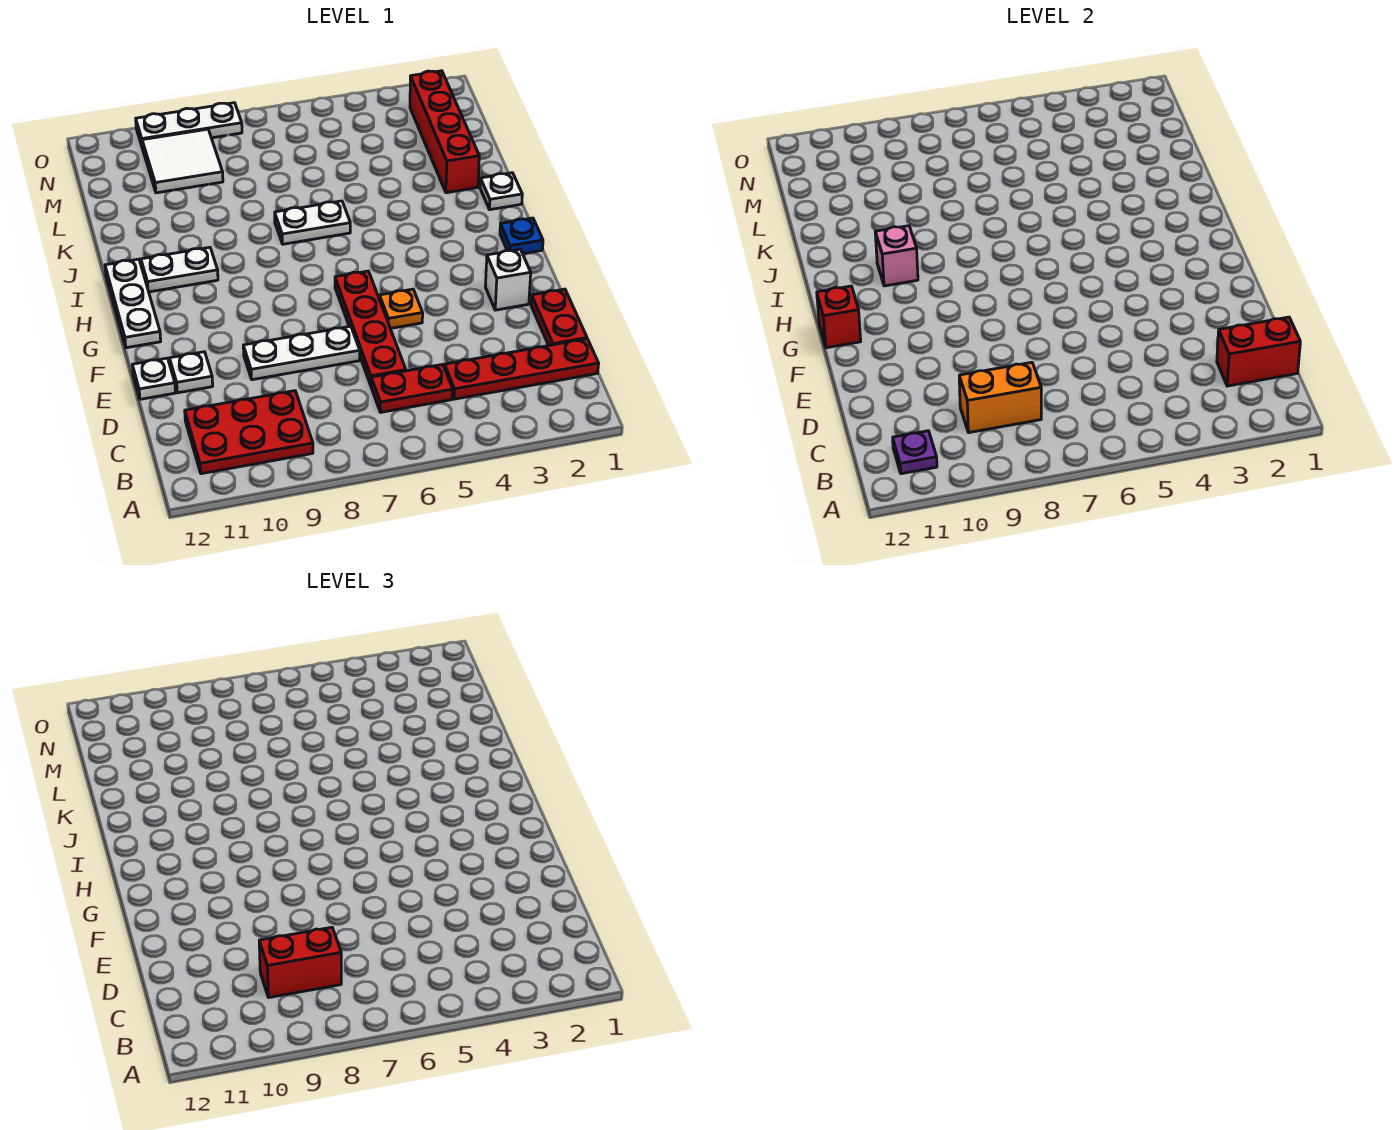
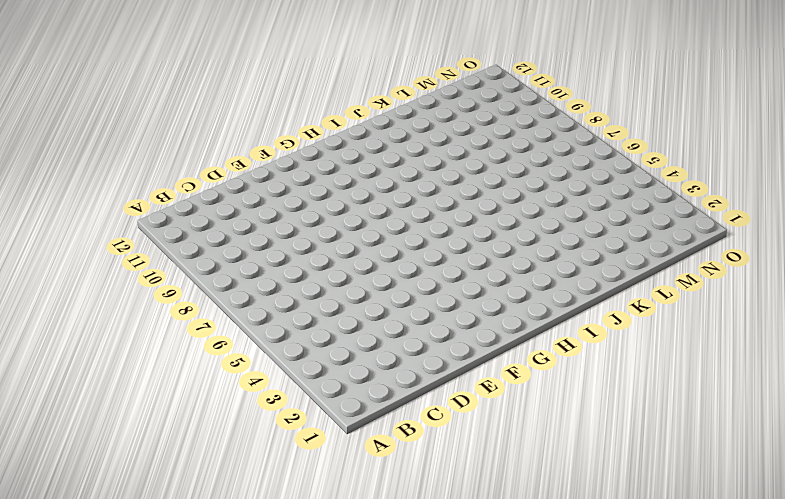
none -> red plate B9:C11 level 1
none -> red plate C1:C4 level 1
none -> red plate C5:C6 level 1

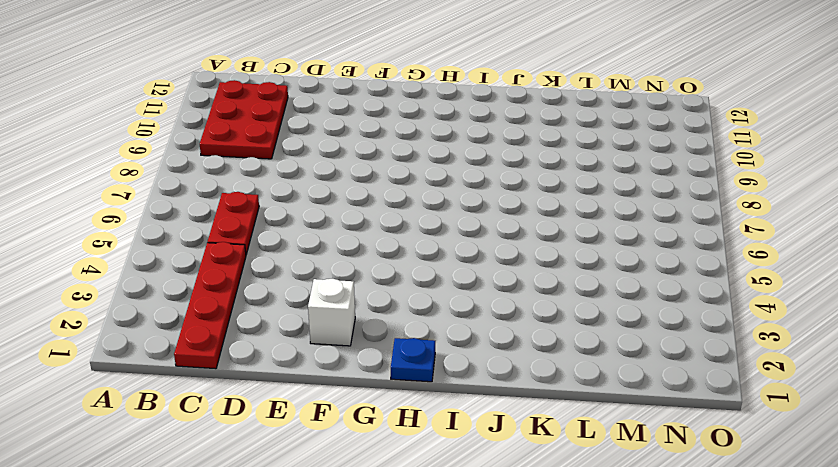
none -> red plate D1:E1 level 1
none -> red plate D6:G6 level 1
none -> white plate E7:E9 level 1

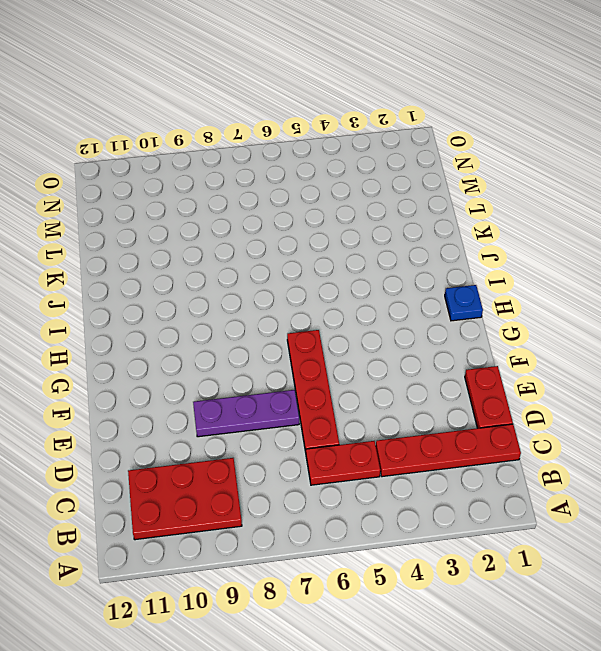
purple plate E7:E9 level 1 -> white plate E7:E9 level 1
none -> white plate E11 level 1
none -> white plate E12 level 1
none -> white brick F2 level 1

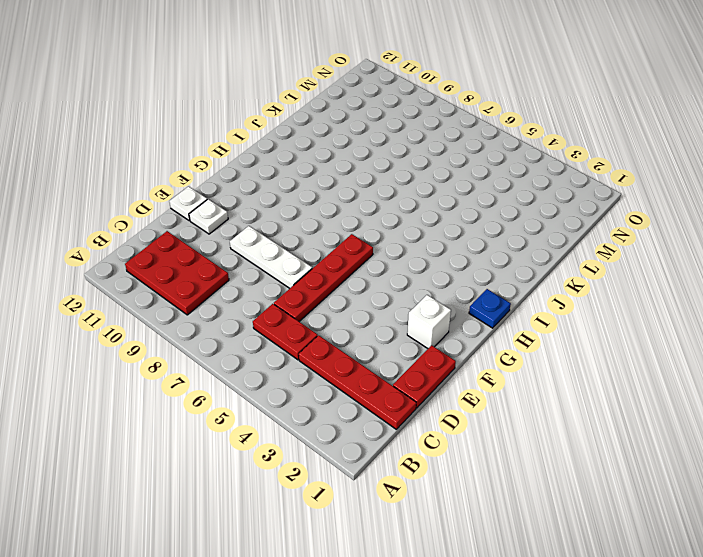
none -> orange plate F5 level 1
none -> white plate G12:I12 level 1
none -> white plate I10:I11 level 1

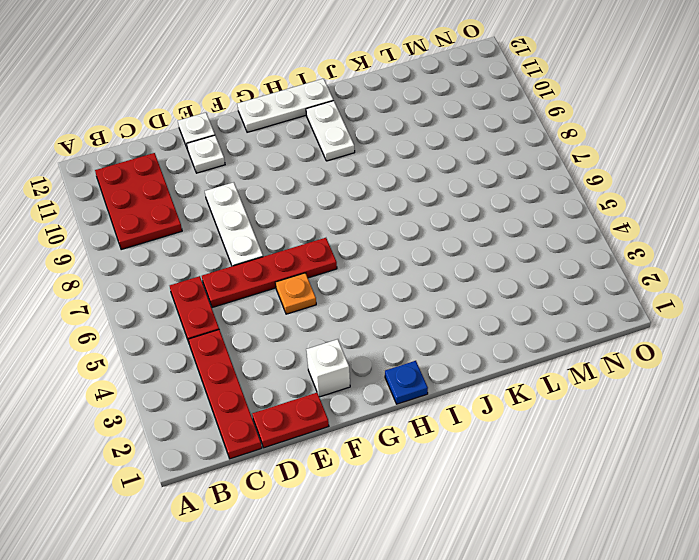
none -> white plate J1 level 1
none -> white plate J6:J7 level 1
none -> red brick K2:N2 level 1

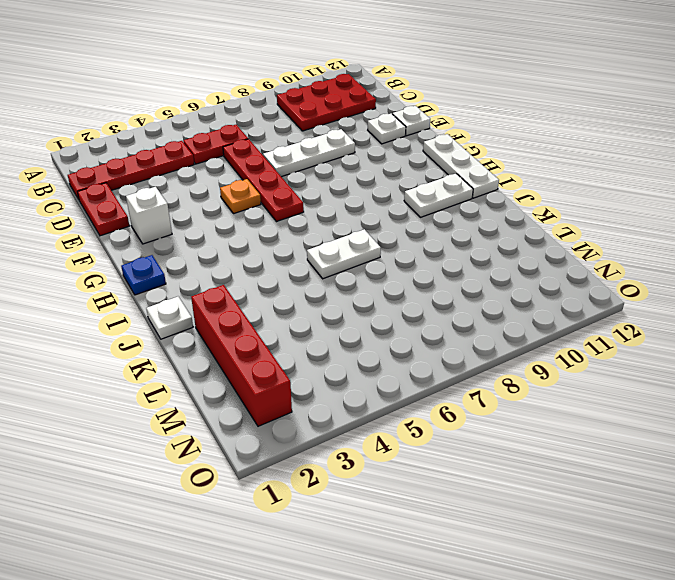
none -> white tile M9:N10 level 1
none -> white plate O8:O10 level 1
none -> purple plate B11 level 2

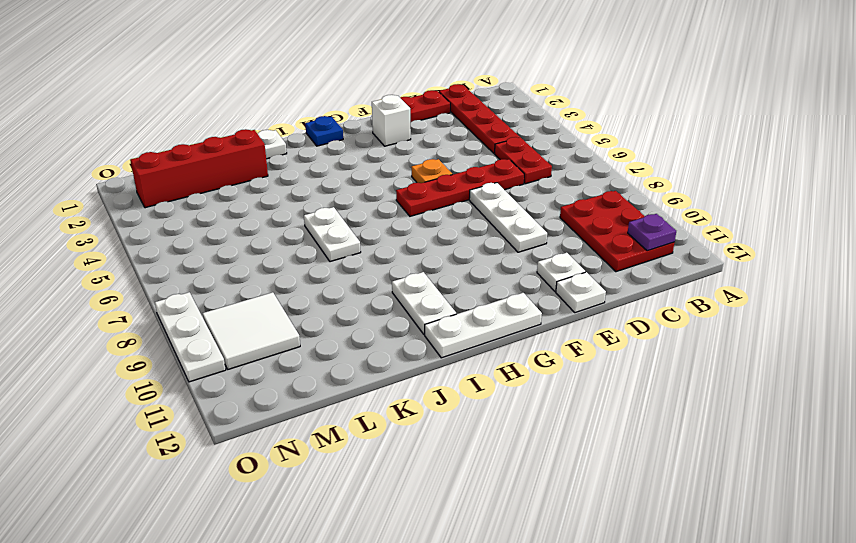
none -> red brick C1:C2 level 2
none -> orange brick C8:C9 level 2
none -> red brick G12 level 2

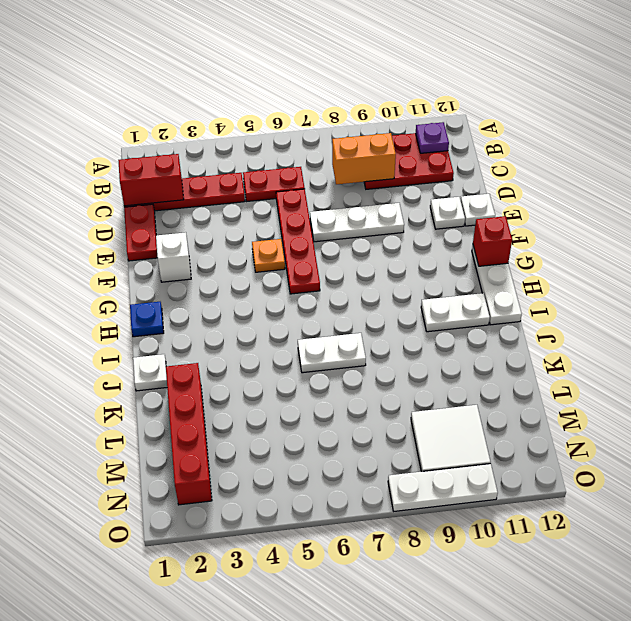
none -> pink brick I10 level 2
none -> red brick C8:C9 level 3

